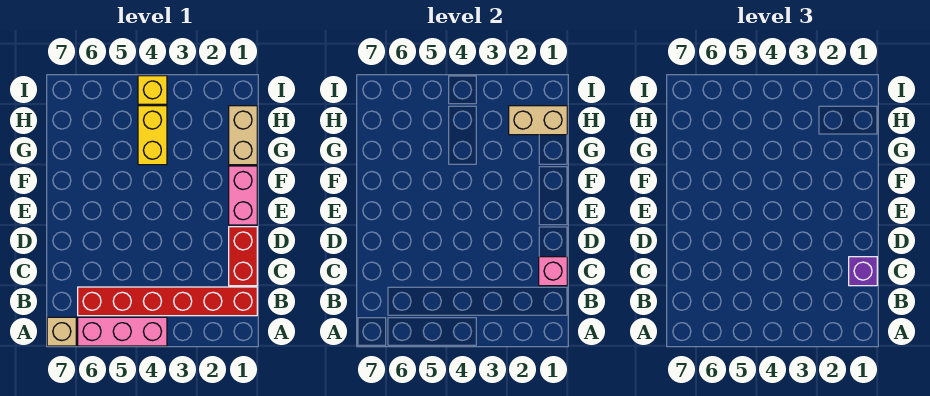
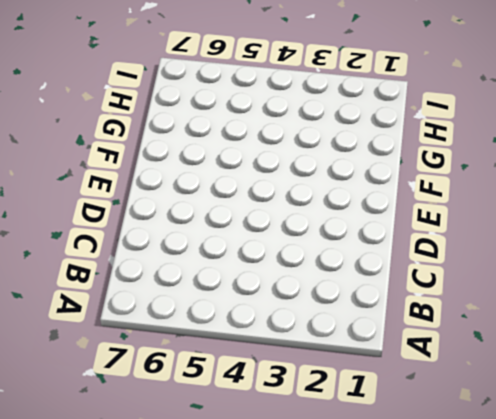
none -> pink brick A4:A6 level 1
none -> tan brick A7 level 1

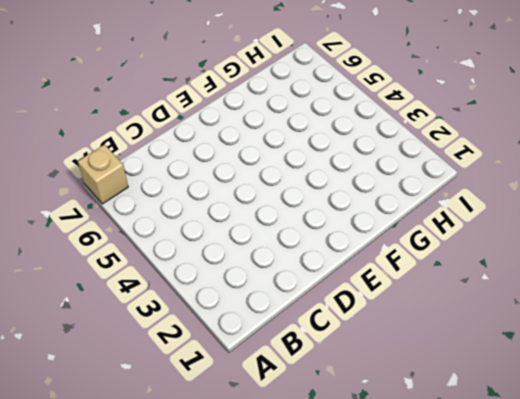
none -> pink brick A4:A6 level 1
none -> red brick B1:B6 level 1

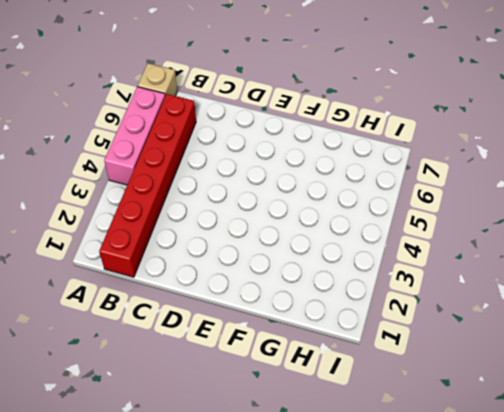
none -> red brick C1:D1 level 1
none -> pink brick E1:F1 level 1

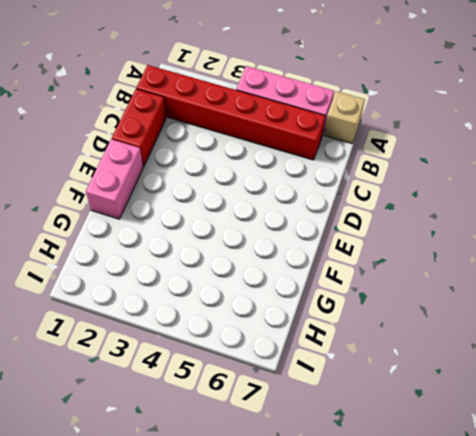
none -> tan brick G1:H1 level 1
none -> yellow brick G4:H4 level 1

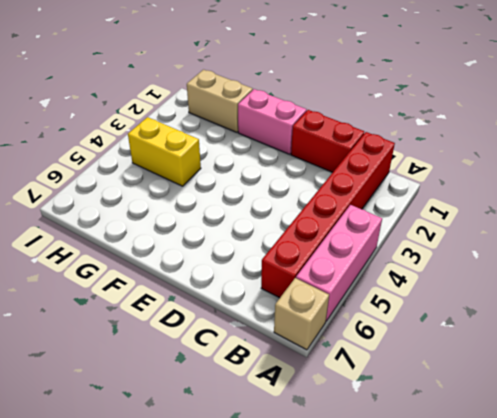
none -> yellow brick I4 level 1
none -> pink brick C1 level 2

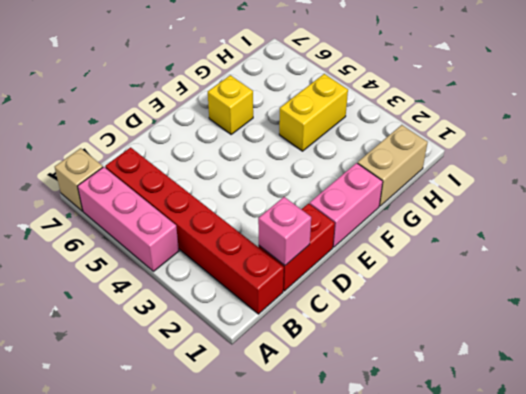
yellow brick F6 level 1 -> yellow brick I4 level 1
none -> tan brick H1:H2 level 2
none -> purple brick C1 level 3

